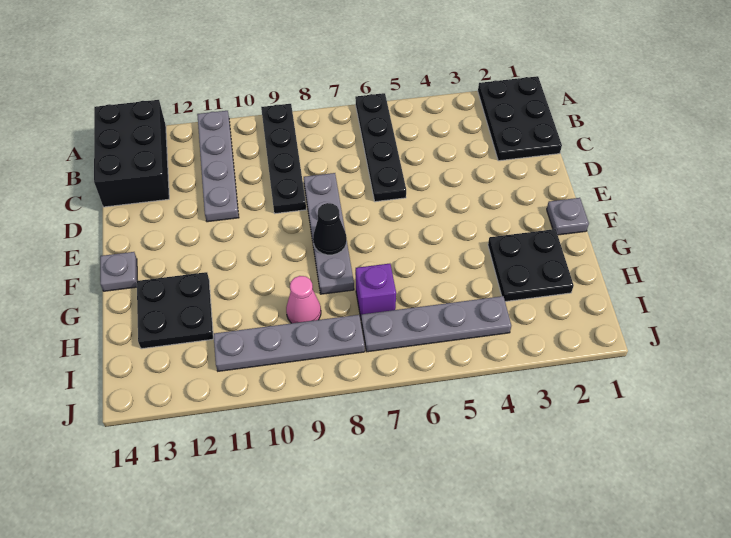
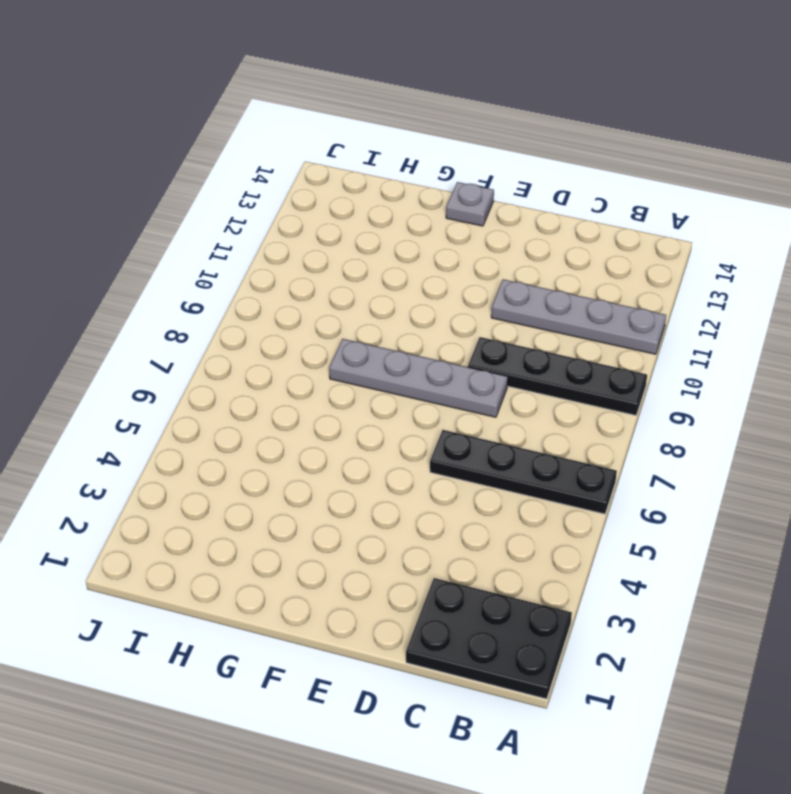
none -> black brick A13:C14 level 1
none -> grey plate F1 level 1
none -> black plate G2:H3 level 1

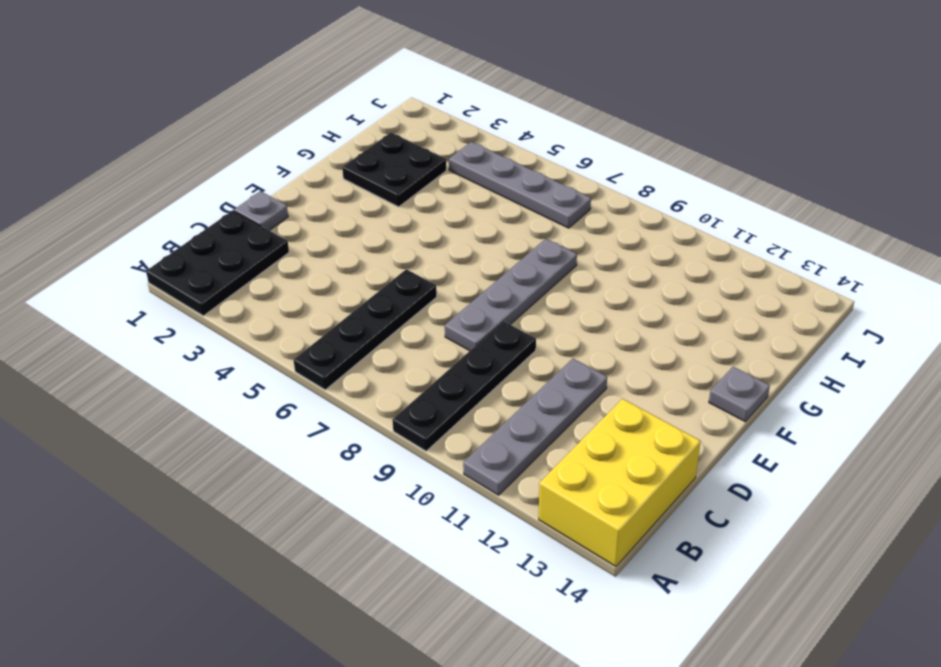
yellow brick A13:C14 level 1 -> black brick A13:C14 level 1
grey plate D1 level 1 -> grey plate F1 level 1
none -> black plate G12:H13 level 1
none -> purple brick H7 level 1
none -> pink cone H9 level 1

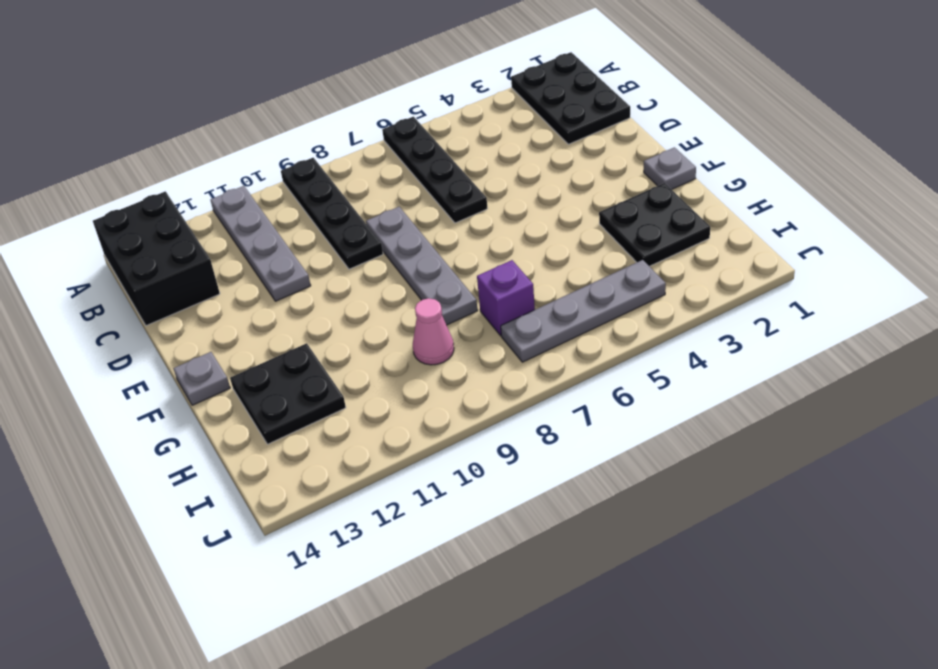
none -> grey plate I8:I11 level 1
none -> black cone F8 level 2

